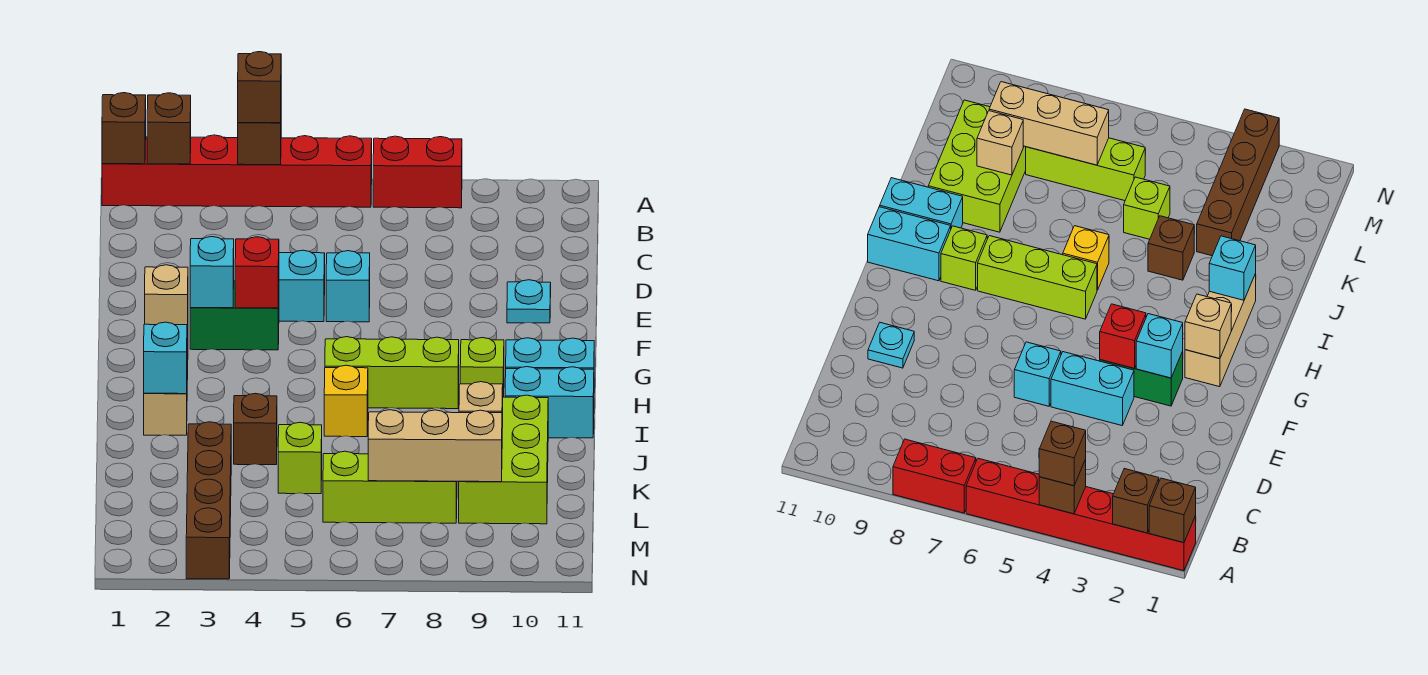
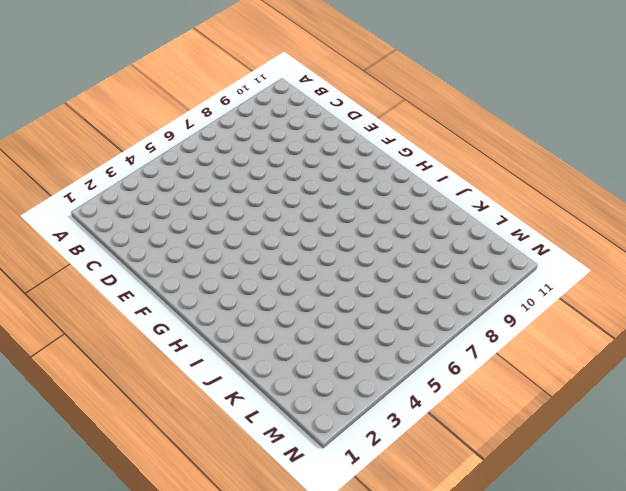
none -> red brick A1:A6 level 1
none -> red brick A7:A8 level 1
none -> cyan brick E4:E5 level 1

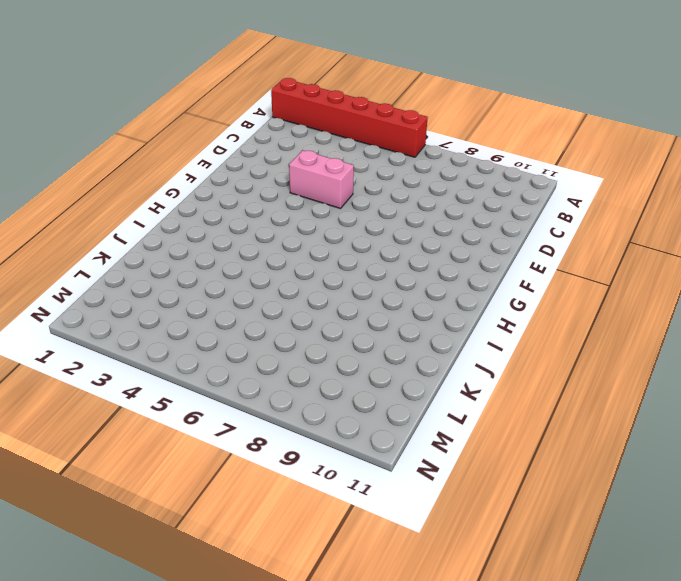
pink brick E4:E5 level 1 -> cyan brick E4:E5 level 1
none -> red brick A7:A8 level 1
none -> cyan brick E6 level 1
none -> cyan plate E10 level 1

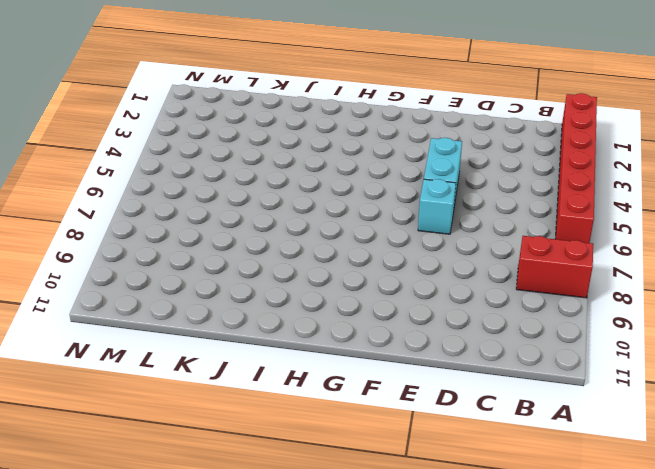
red brick A8:B8 level 1 -> red brick A7:A8 level 1
none -> cyan plate E10 level 1
none -> green brick F3:F4 level 1
none -> tan brick G2:I2 level 1

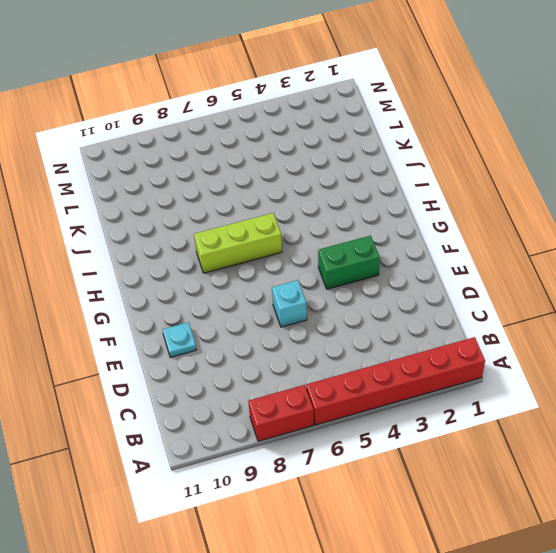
none -> cyan brick E4:E5 level 1
none -> tan brick G2:I2 level 1
none -> lime brick H9 level 1

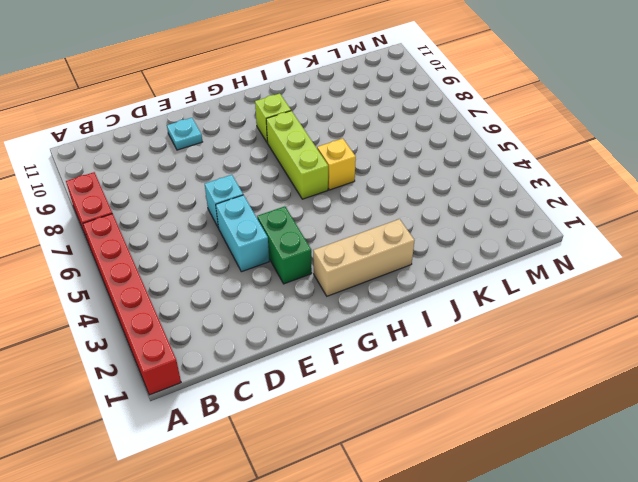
none -> cyan brick H10:H11 level 1
none -> cyan brick I10:I11 level 1
none -> brown brick J4 level 1

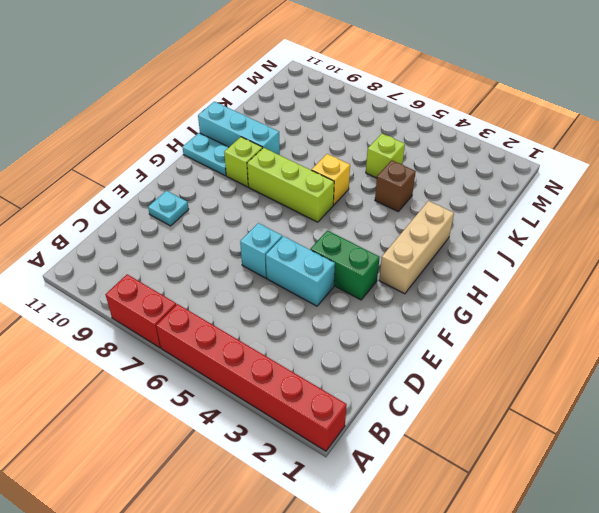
cyan plate H10:H11 level 1 -> cyan brick H10:H11 level 1
cyan brick I9:I11 level 1 -> cyan brick I10:I11 level 1
none -> lime brick J9:L10 level 1
none -> brown brick K3:N3 level 1
none -> lime brick L6:L8 level 1

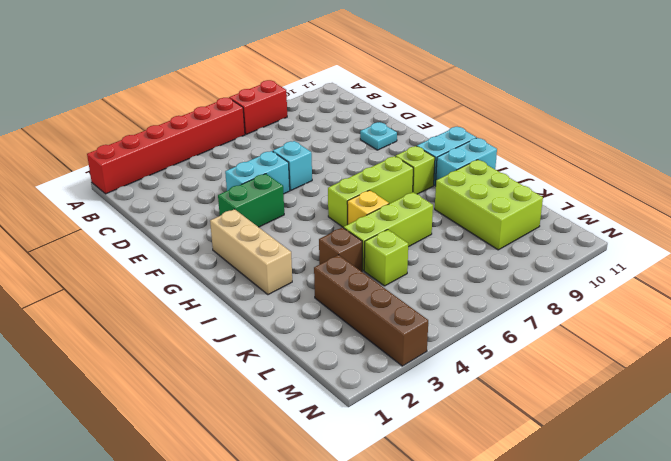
lime brick J5:J7 level 1 -> lime brick L6:L8 level 1
none -> brown brick A1 level 2
none -> brown brick A2 level 2
none -> brown brick A4 level 2

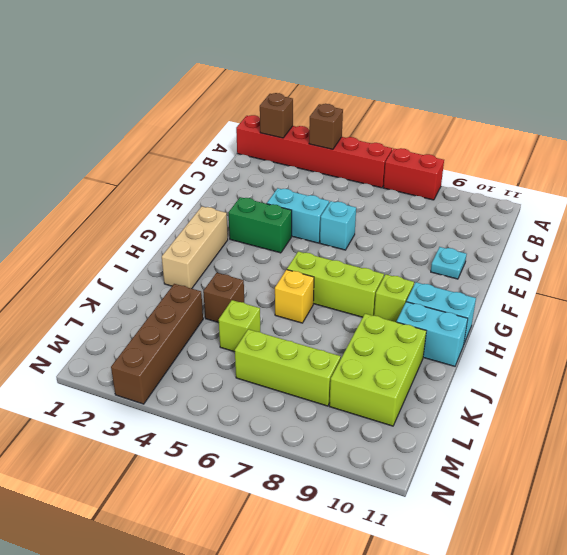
none -> brown brick A1 level 2
none -> cyan brick F3 level 2
none -> red brick F4 level 2

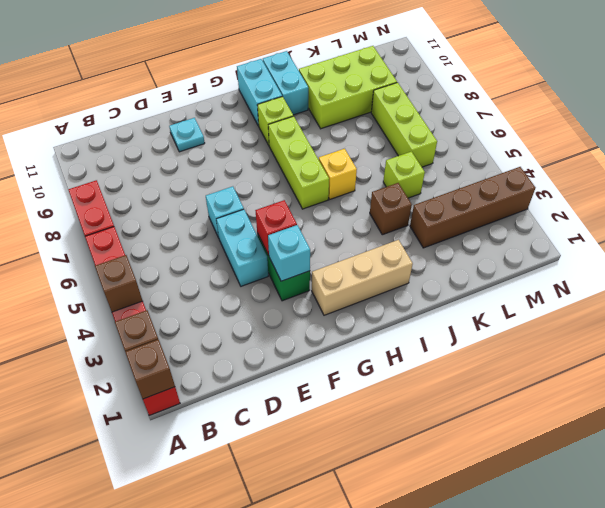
none -> tan brick G2 level 2
none -> cyan brick I2 level 2
none -> tan brick K9 level 2

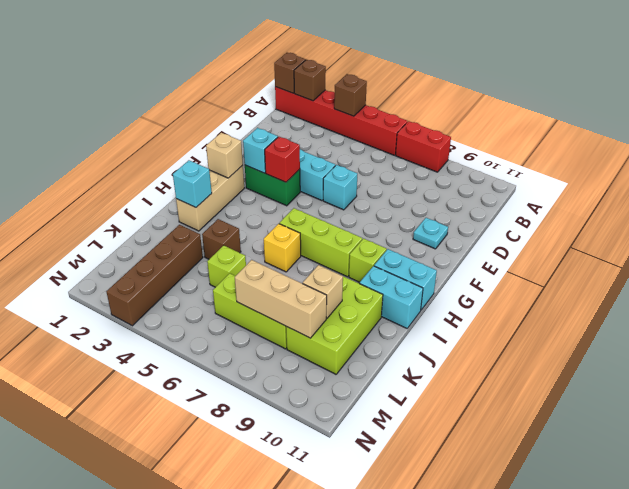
none -> brown brick A4 level 3

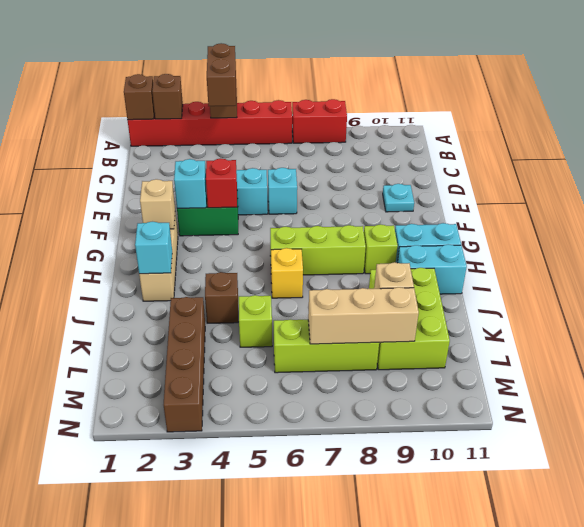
brown brick A4:B4 level 3 -> brown brick A4 level 3

